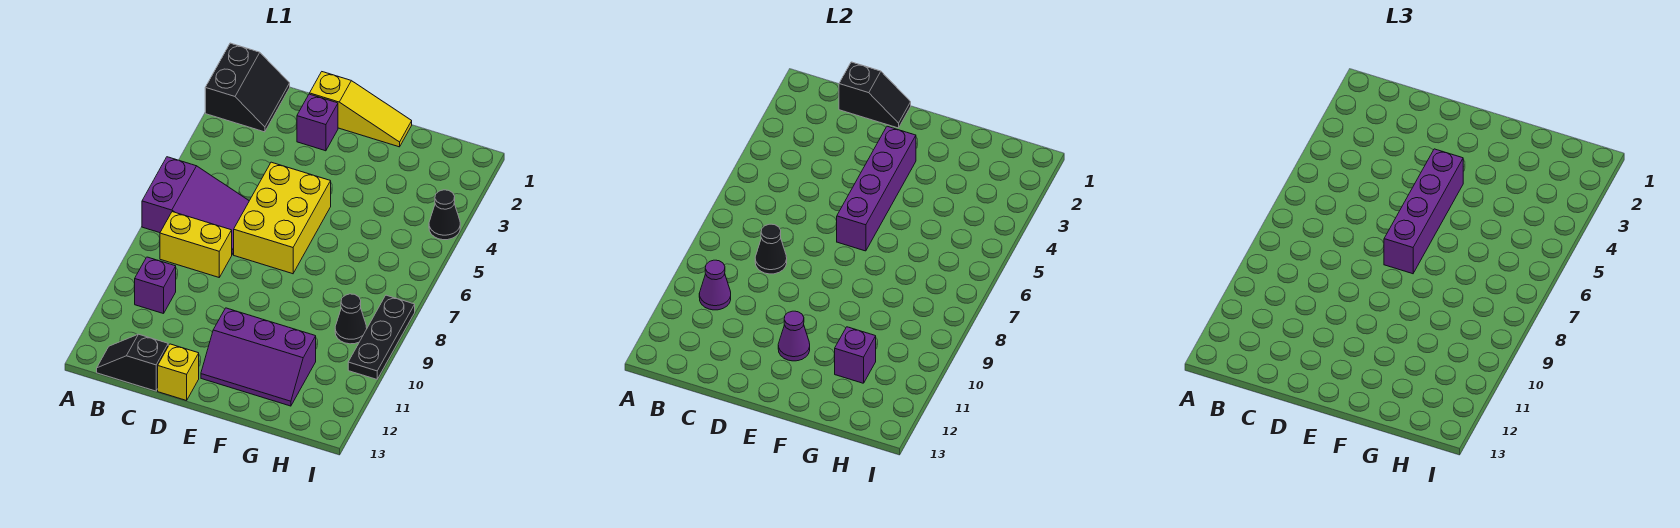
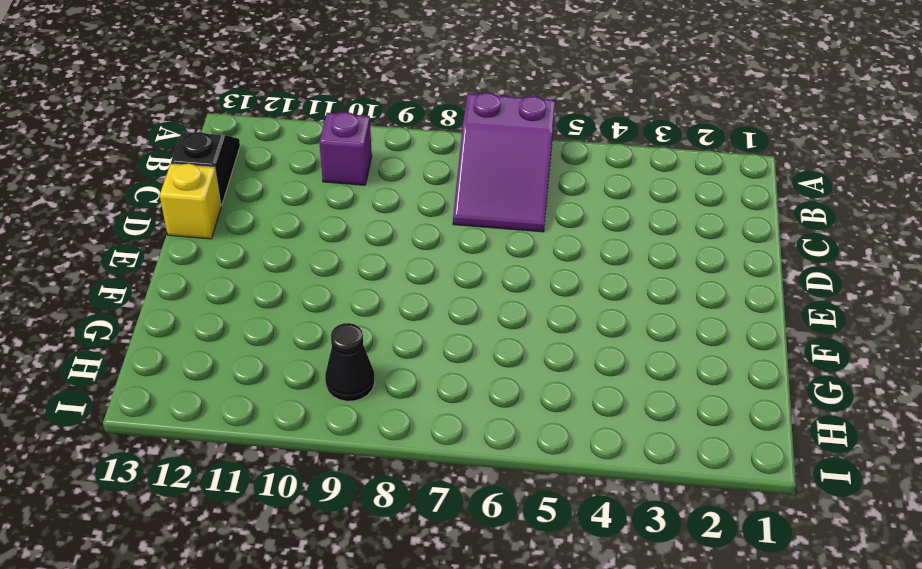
none -> black slope A1:B2 level 1 top A
none -> yellow brick B8:C8 level 1
none -> yellow slope D1:F1 level 1 top D

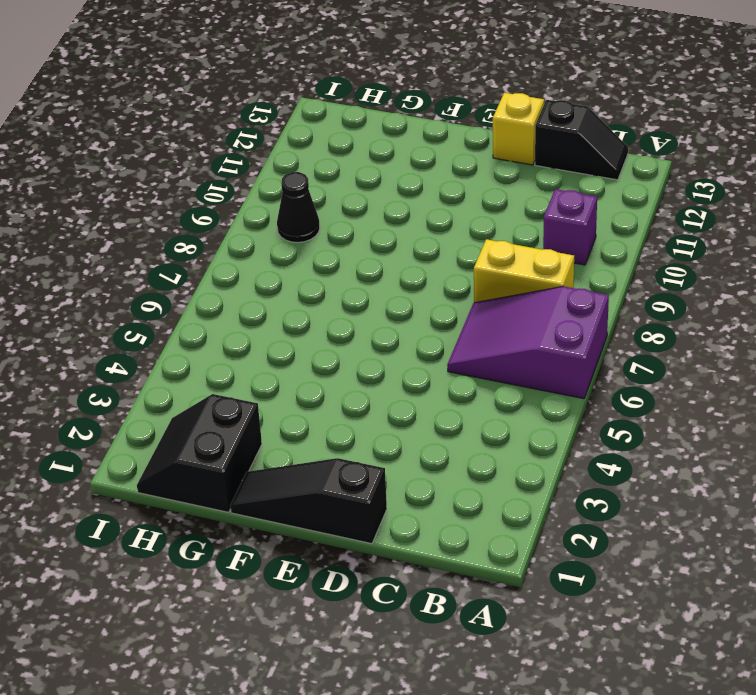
black slope D1:F1 level 1 top D -> yellow slope D1:F1 level 1 top D
black slope G1:H2 level 1 top G -> black slope A1:B2 level 1 top A
none -> purple brick D2 level 1
none -> yellow brick D5:E7 level 1
none -> purple slope E11:G12 level 1 top 11

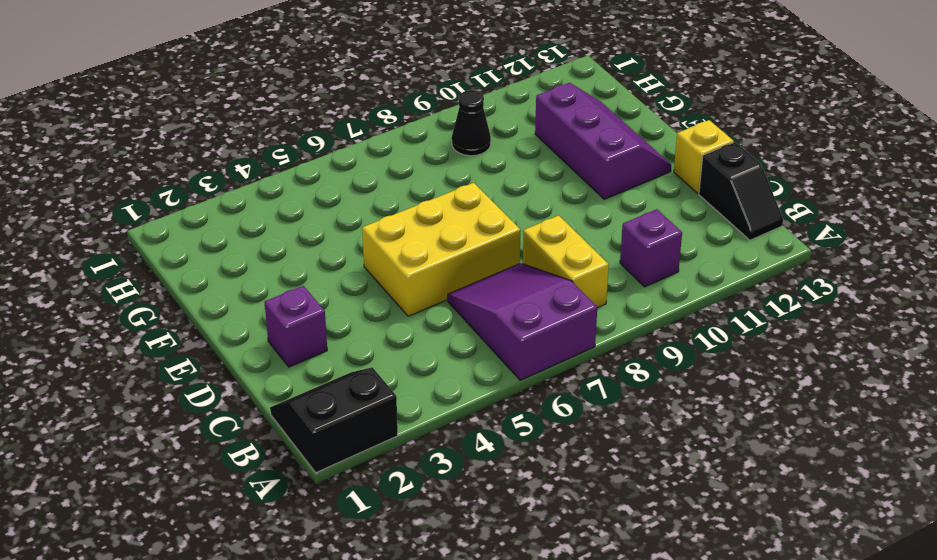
none -> yellow slope D1:F1 level 1 top D
none -> black cone I4 level 1
none -> black plate I8:I10 level 1

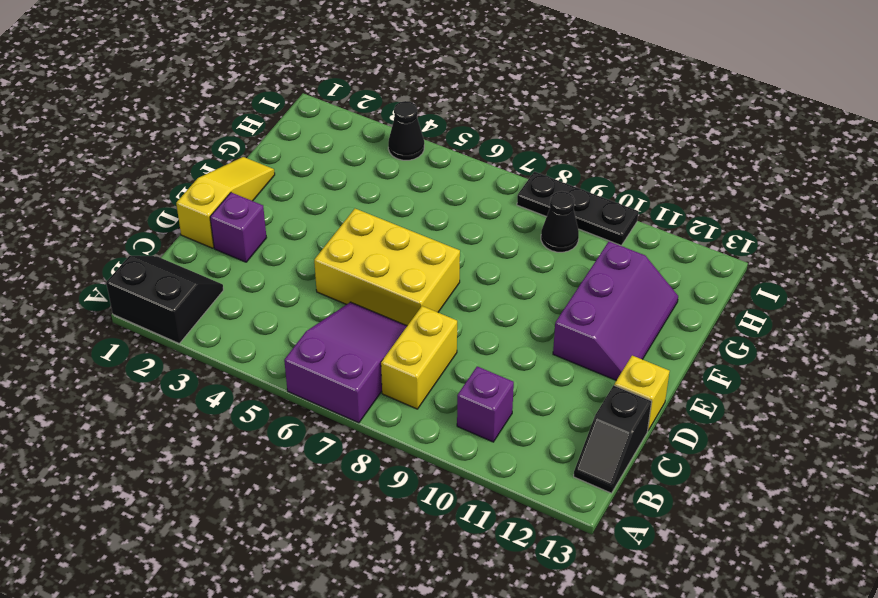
none -> purple cone B10 level 2
none -> black slope C1:D1 level 2 top C
none -> black cone C8 level 2

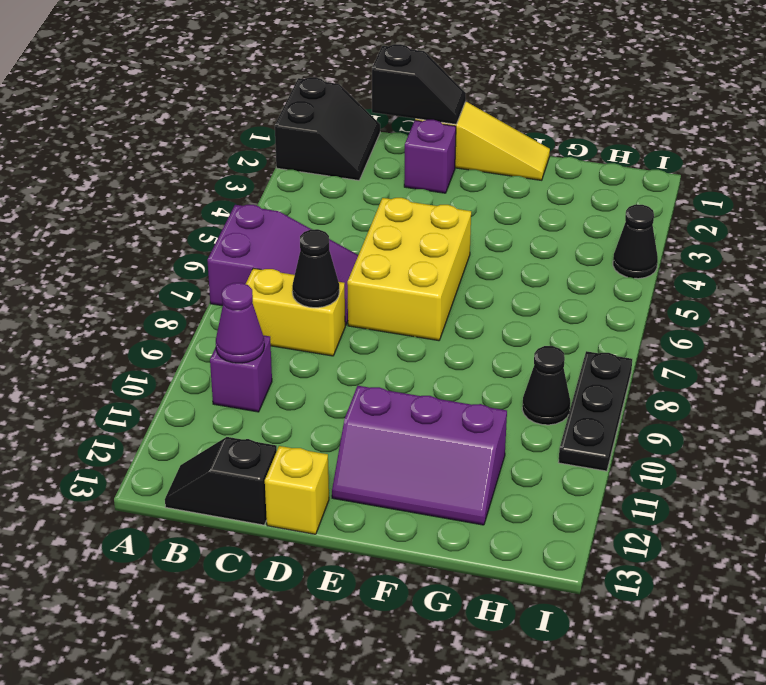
none -> purple brick E3:E6 level 2
none -> purple cone E11 level 2
none -> purple brick G11 level 2

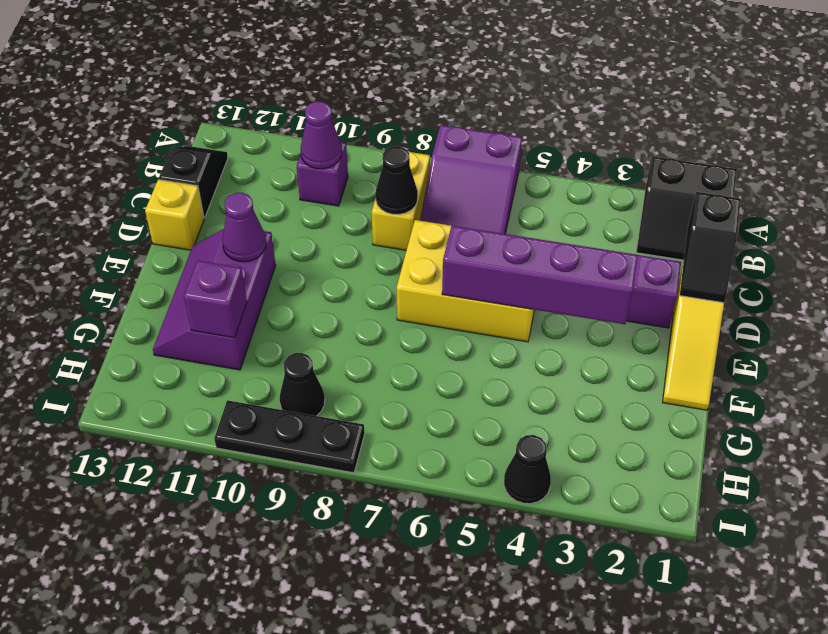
none -> purple brick E4:E7 level 3

